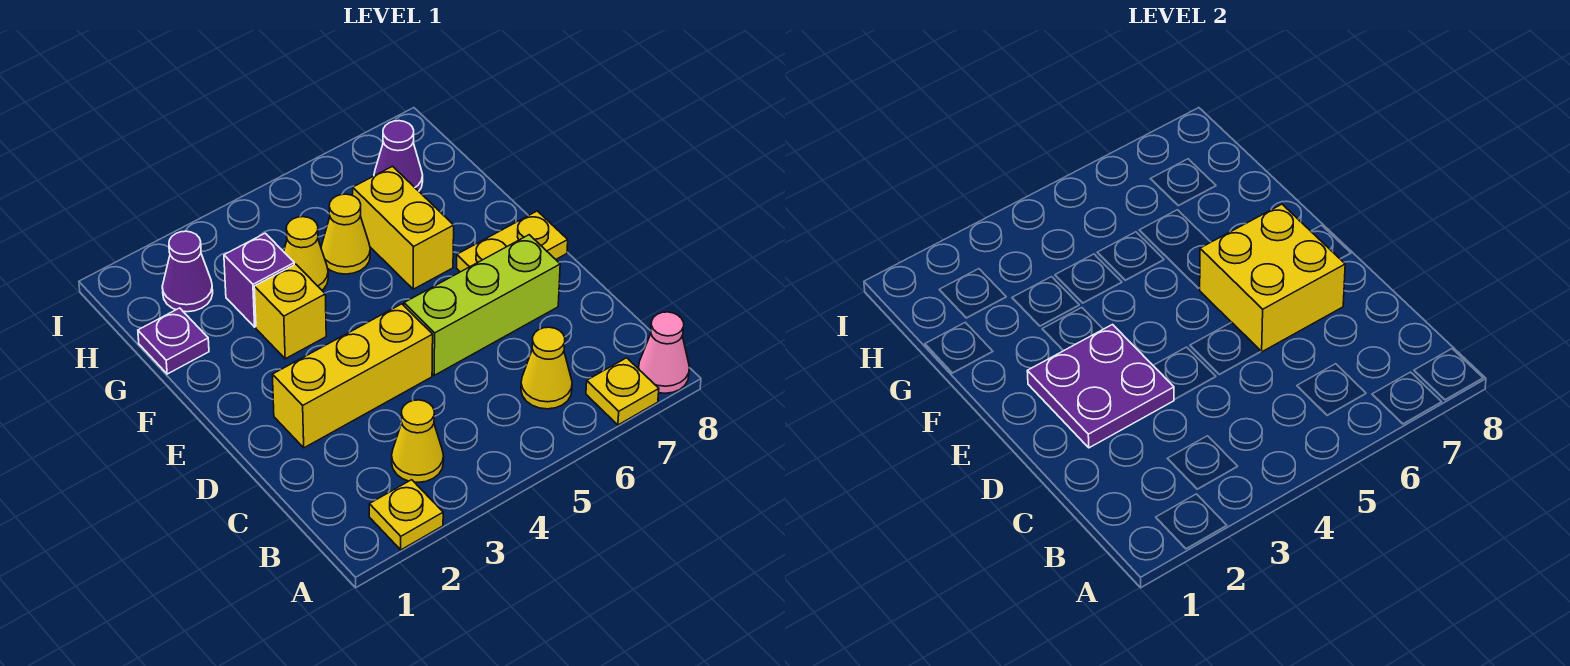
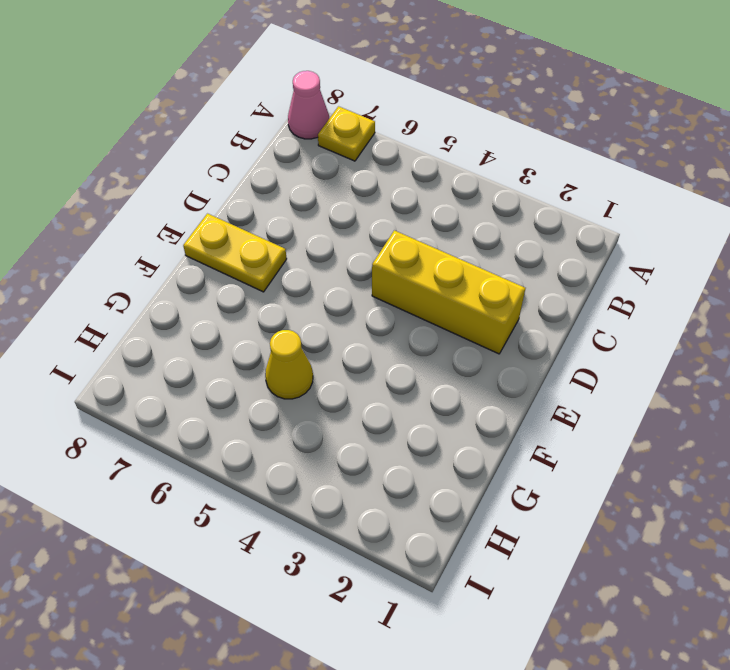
none -> yellow plate A2 level 1
none -> yellow cone B3 level 1
none -> yellow cone B6 level 1

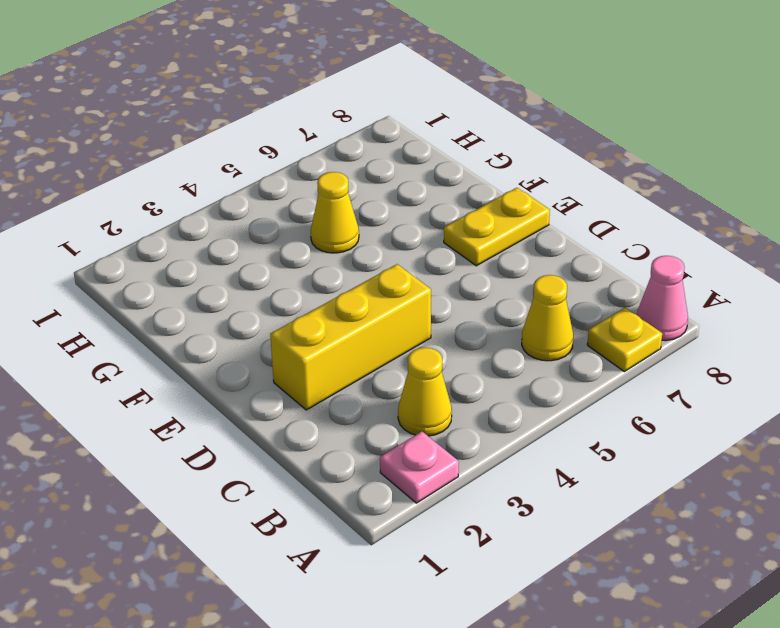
pink plate A2 level 1 -> yellow plate A2 level 1
none -> lime brick D5:D7 level 1
none -> yellow brick F3 level 1
none -> yellow brick F6:G6 level 1

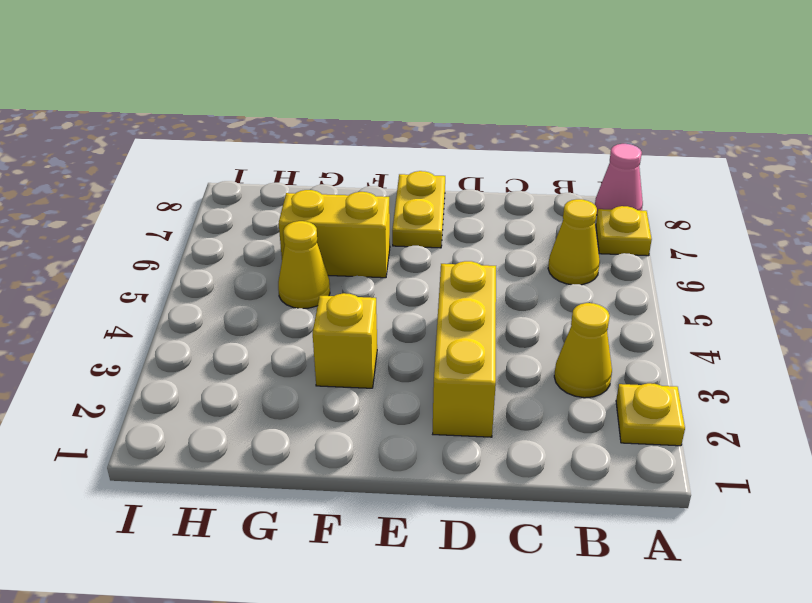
none -> lime brick D5:D7 level 1
none -> purple plate G1 level 1
none -> purple brick G3 level 1

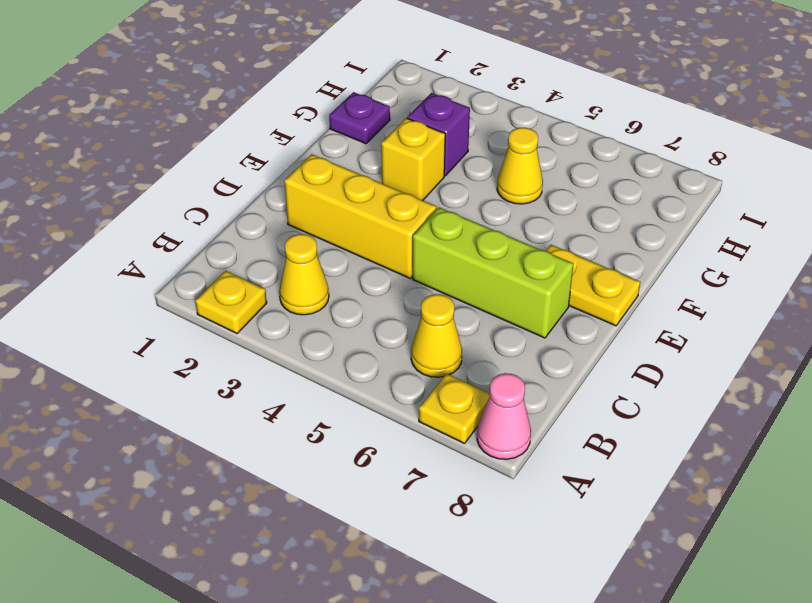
none -> yellow brick F6:G6 level 1
none -> yellow cone G4 level 1
none -> purple cone H2 level 1

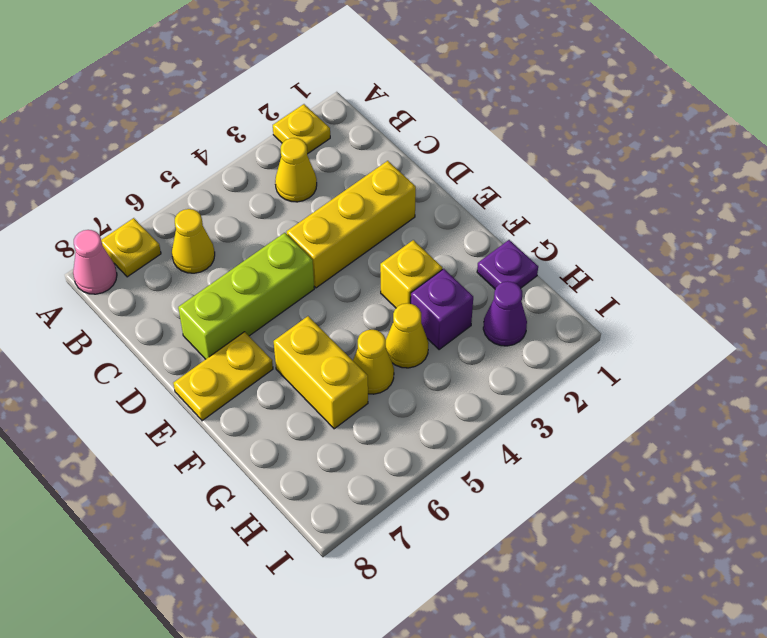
none -> purple cone H7 level 1
none -> purple plate D2:E3 level 2
none -> yellow brick D6:E7 level 2

